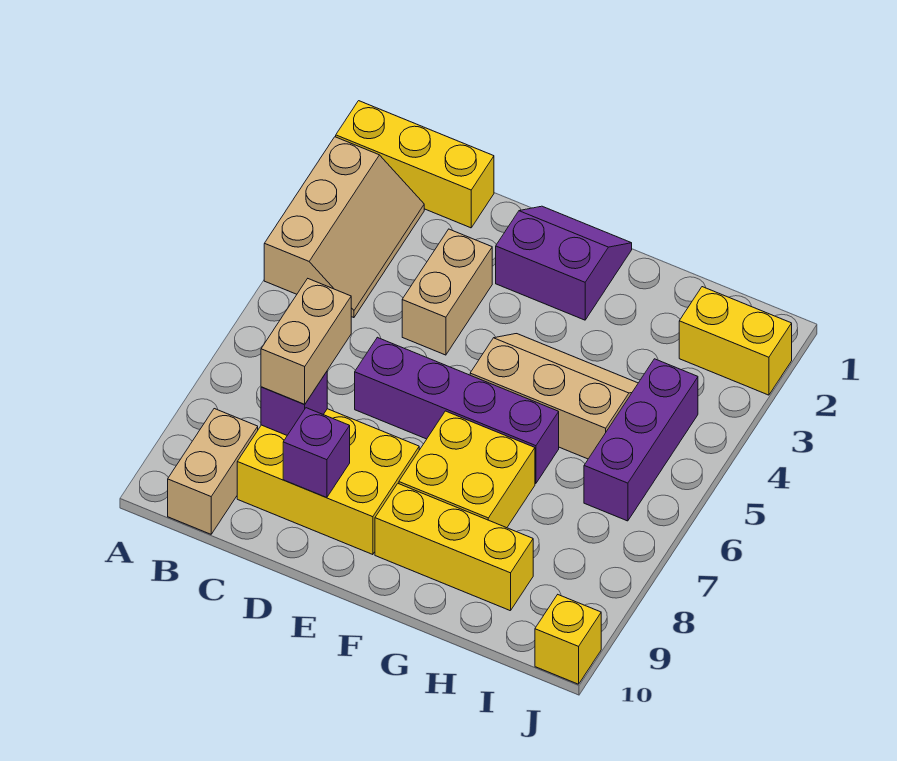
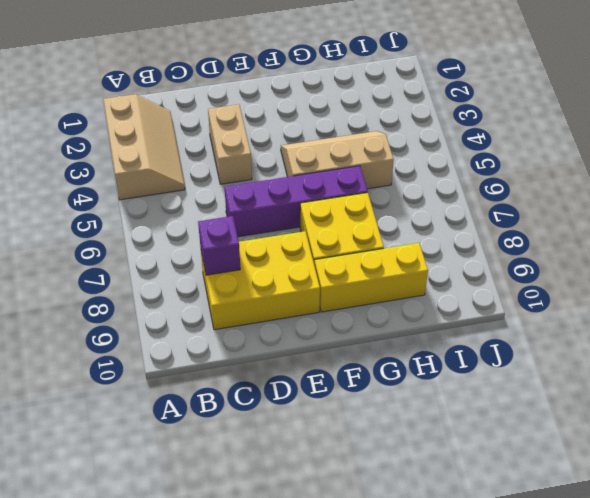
none -> yellow brick A1:C1 level 1
none -> tan brick B9:B10 level 1
none -> purple slope E1:F2 level 1 top 2

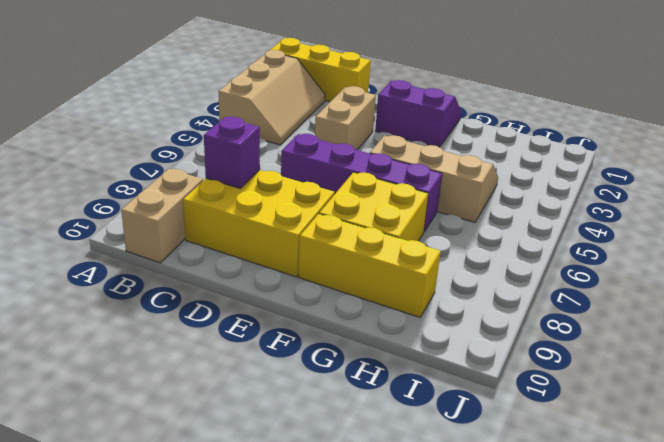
none -> yellow brick I2:J2 level 1
none -> purple brick I4:I6 level 1
none -> yellow brick J10 level 1

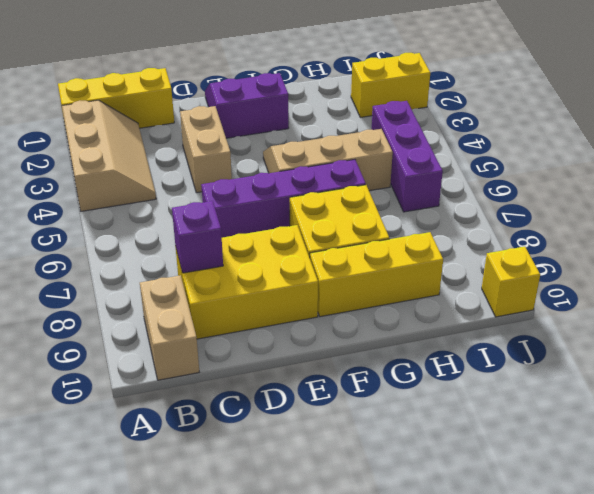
none -> purple brick D9 level 2
none -> tan brick C7:C8 level 3

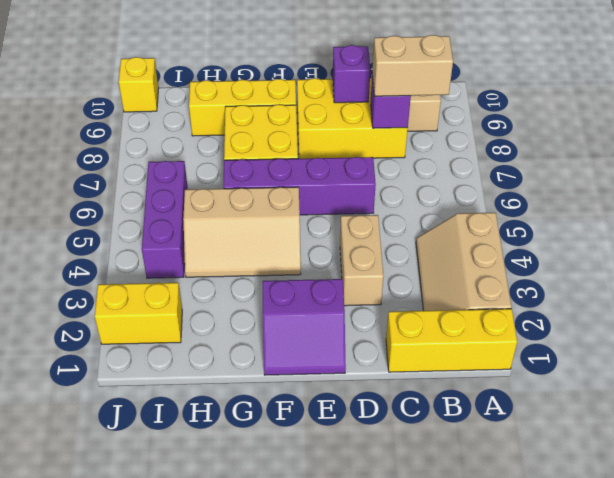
tan brick B8:C8 level 3 -> tan brick C7:C8 level 3

